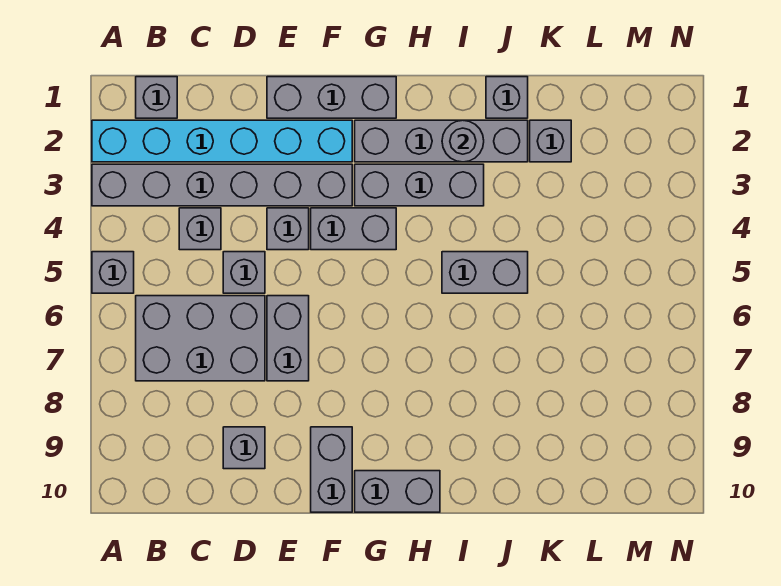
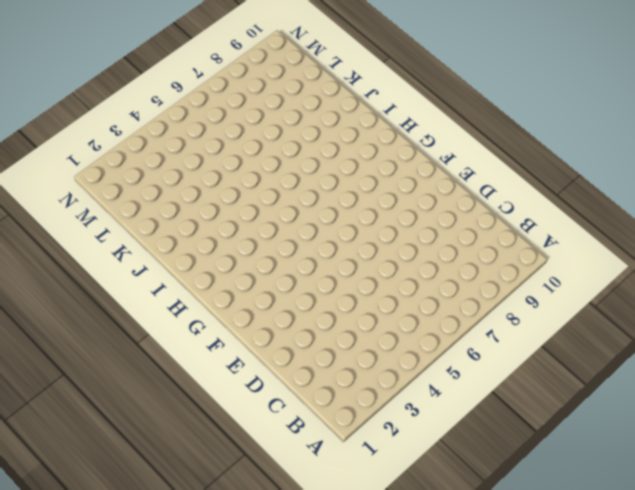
none -> cyan brick A2:F2 level 1
none -> grey brick A3:F3 level 1
none -> grey brick A5 level 1

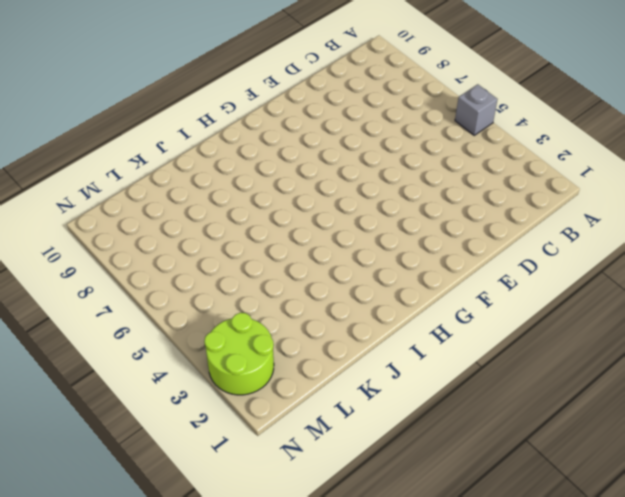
lime round brick M2:N3 level 1 -> none
none -> cyan brick A2:F2 level 1
none -> grey brick A3:F3 level 1
none -> grey brick B1 level 1

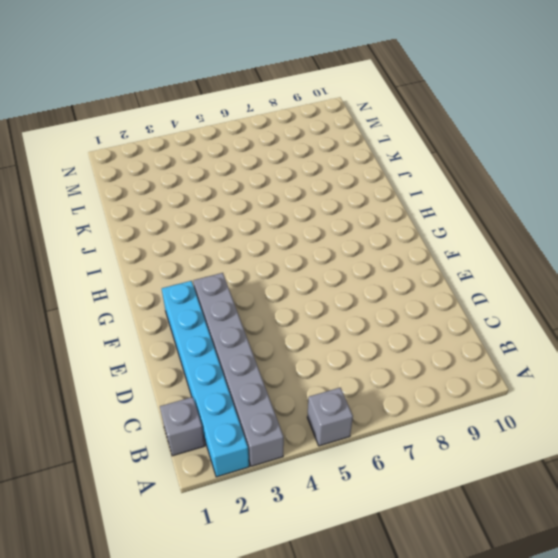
none -> grey brick B6:D7 level 1
none -> grey brick C4 level 1
none -> grey brick D5 level 1

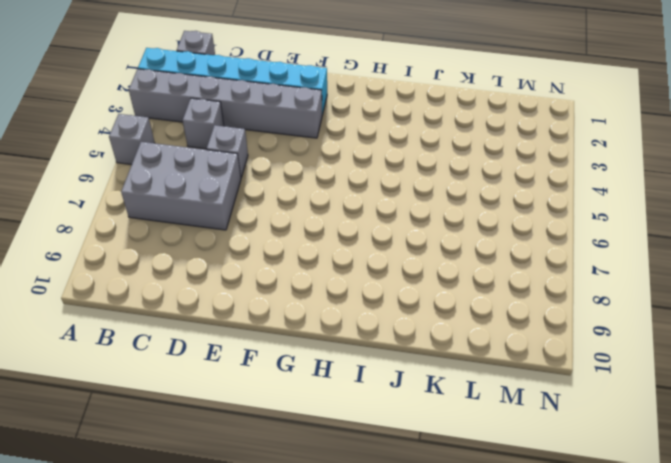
none -> grey brick D9 level 1
none -> grey brick E1:G1 level 1
none -> grey brick E4 level 1

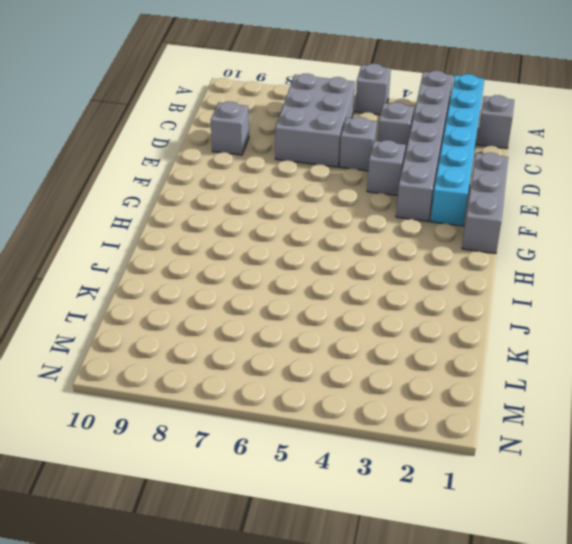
none -> grey brick E6:E7 level 1
none -> grey brick F4:G4 level 1
none -> grey brick F9:F10 level 1

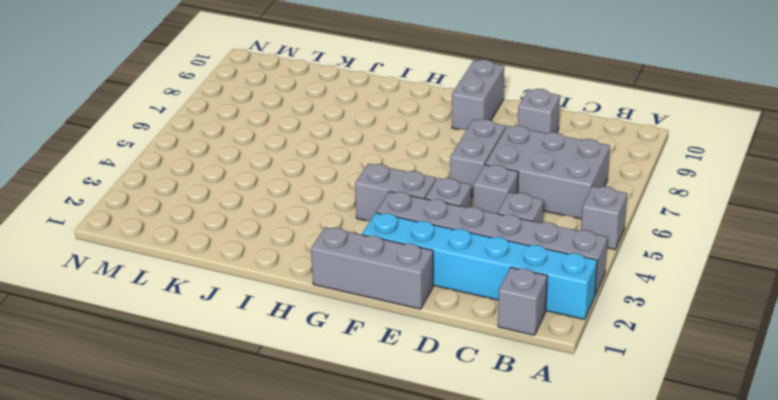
none -> grey brick G2:J2 level 1
none -> grey brick G3:I3 level 1
none -> grey brick G10:H10 level 1

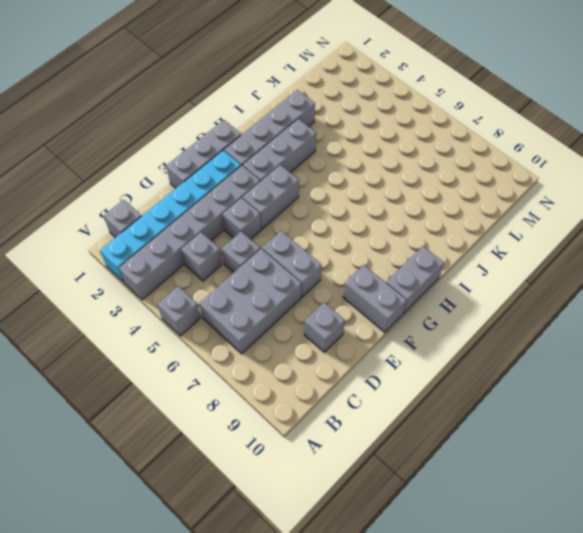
none -> grey brick I5:J5 level 1
none -> grey brick J1 level 1
none -> grey brick K2 level 1

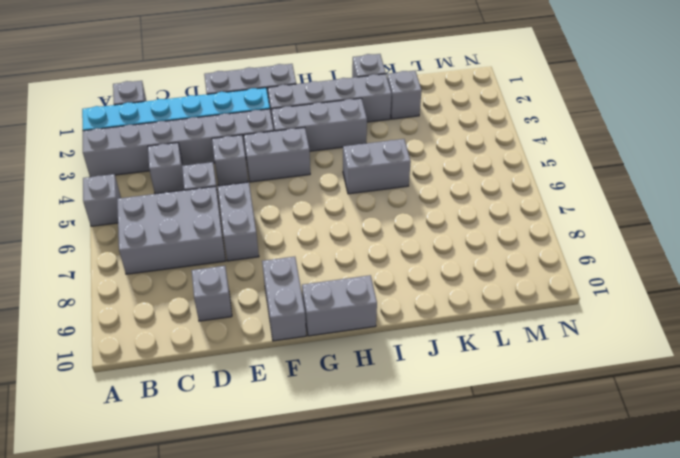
none -> grey round brick I2 level 2

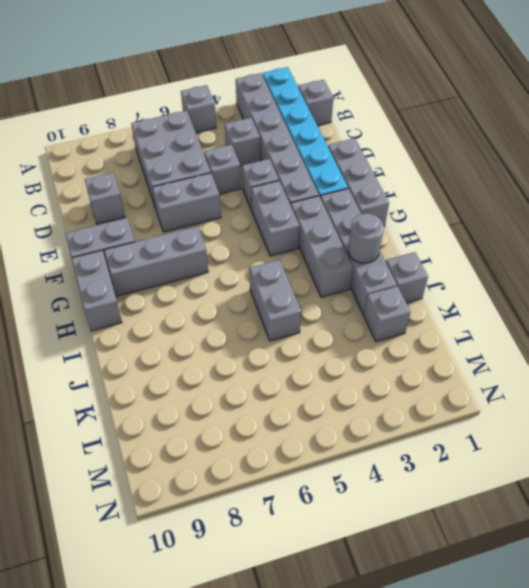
grey brick G7:G9 level 1 -> none

